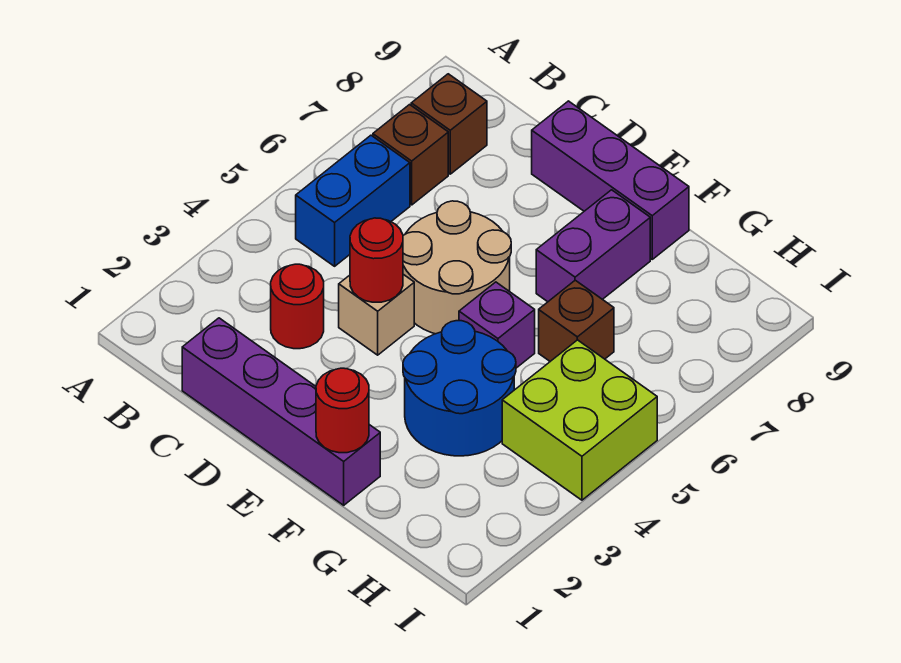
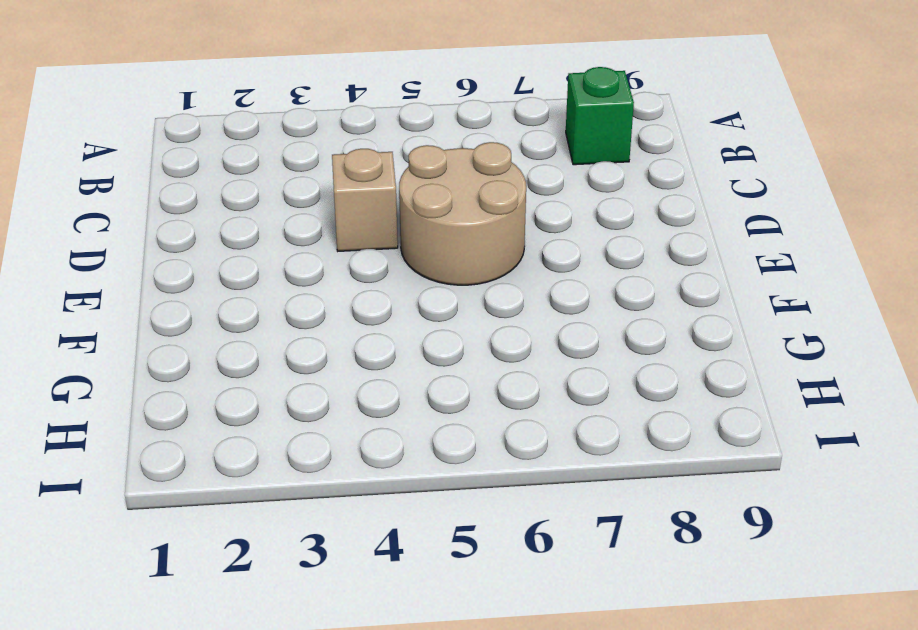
green brick B8 level 1 -> brown brick B8 level 1
none -> blue brick B5:B6 level 1
none -> brown brick B7 level 1
none -> purple brick C1:F1 level 1

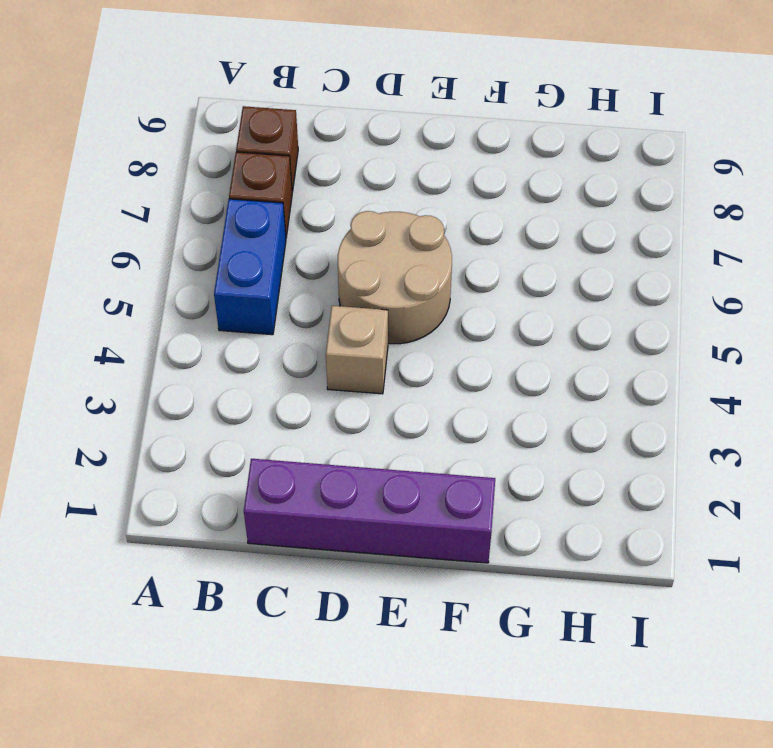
none -> red round brick C3 level 1
none -> purple brick D9:F9 level 1
none -> blue round brick F3:G4 level 1

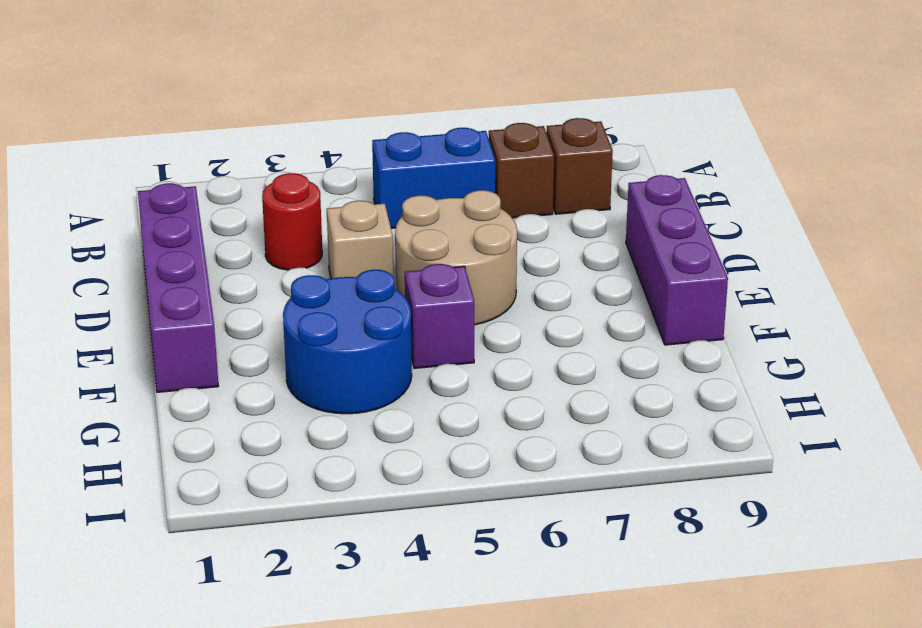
none -> purple brick F7:F8 level 1
none -> brown brick G6 level 1
none -> lime brick H4:I5 level 1

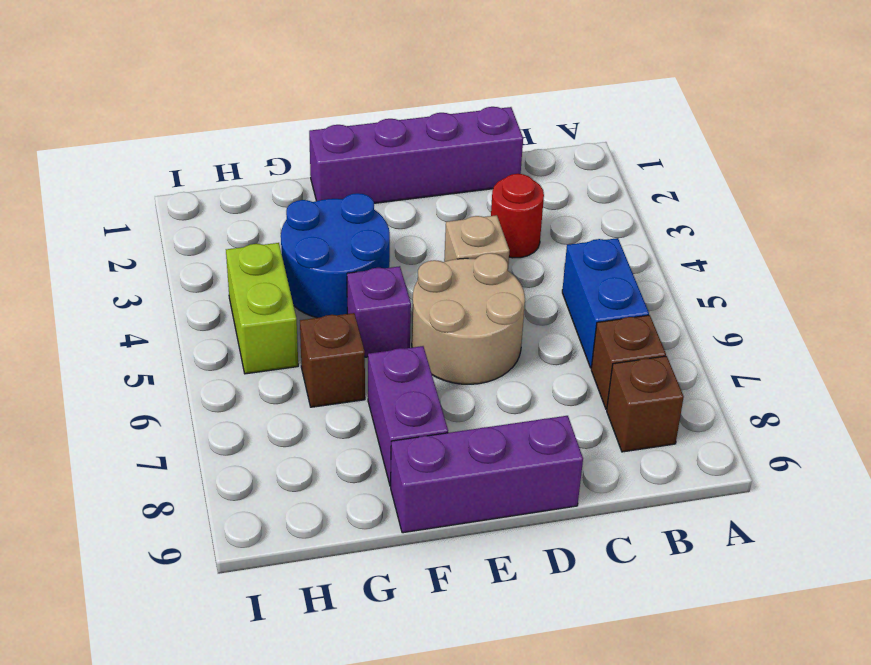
lime brick H4:H5 level 1 -> lime brick H4:I5 level 1
none -> red round brick D4 level 2
none -> red round brick F1 level 2

